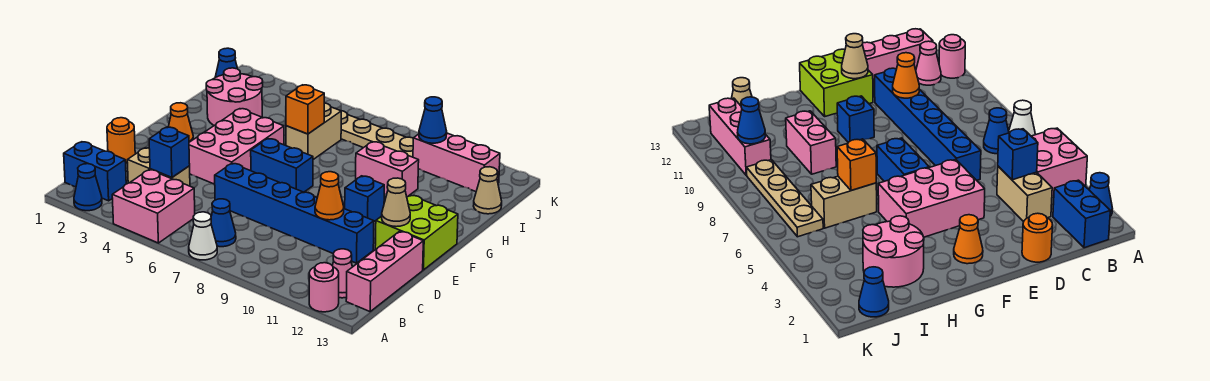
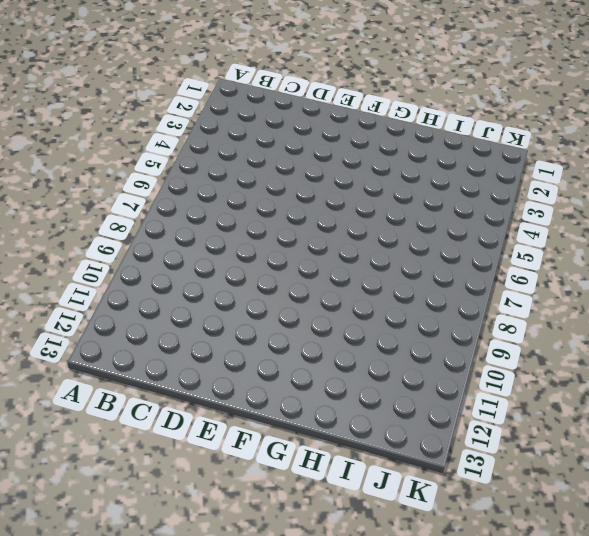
none -> blue cone A2 level 1
none -> pink brick A4:B5 level 1
none -> white cone A7 level 1

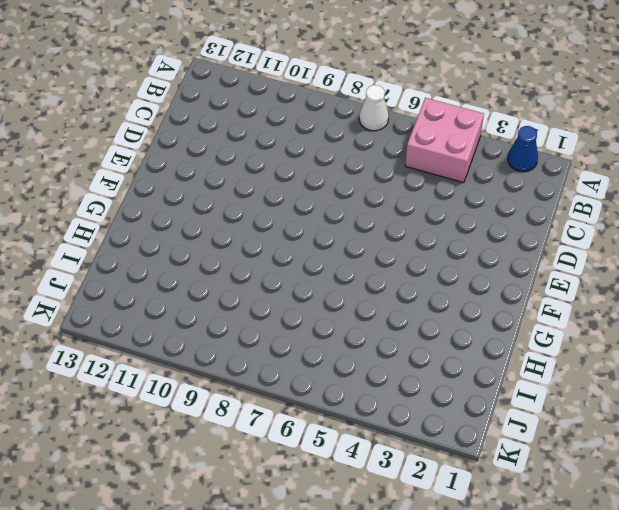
none -> pink round brick A12 level 1
none -> blue brick B1:B2 level 1
none -> blue cone B7 level 1

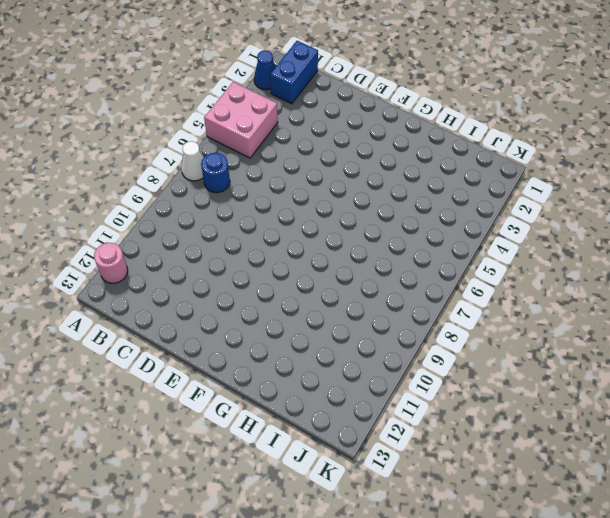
blue round brick B7 level 1 -> blue cone B7 level 1
none -> pink cone B12 level 1
none -> pink brick B13:D13 level 1
none -> tan brick C3:C4 level 1

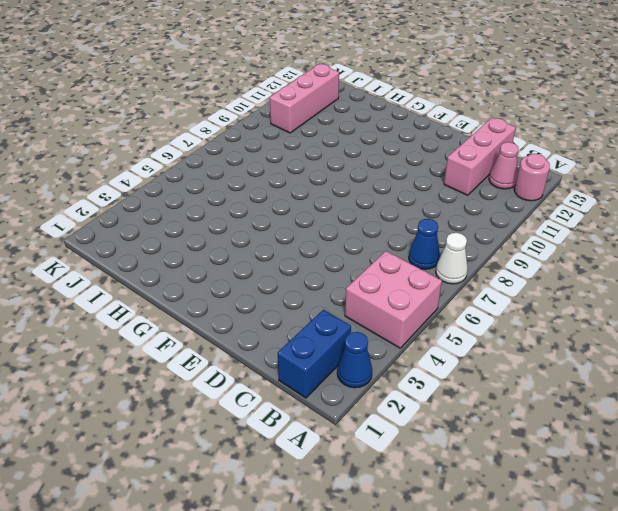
pink brick C11:C13 level 1 -> pink brick B13:D13 level 1
none -> tan brick C3:C4 level 1
none -> orange round brick D1 level 1
none -> blue brick D6:D11 level 1

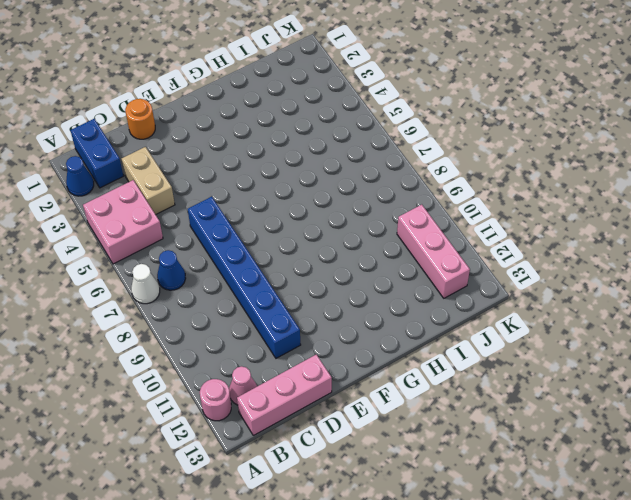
none -> pink brick E4:G5 level 1
none -> lime brick E12:F13 level 1
none -> orange cone F2 level 1

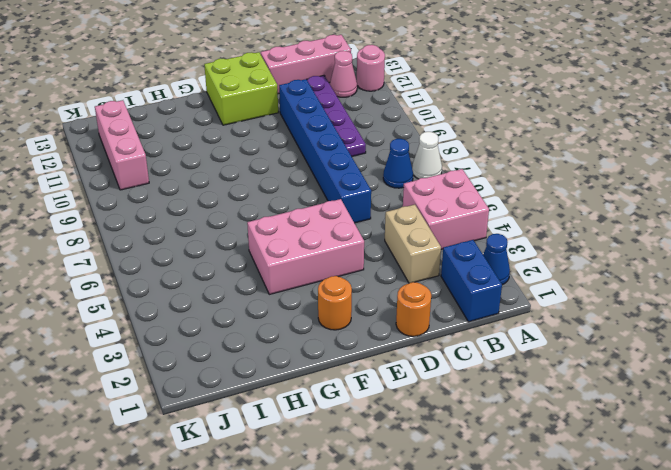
purple plate C9:C12 level 1 -> none
orange round brick F2 level 1 -> orange cone F2 level 1
none -> blue brick F6:F7 level 1
none -> blue brick F10 level 1
none -> pink round brick H2:I3 level 1

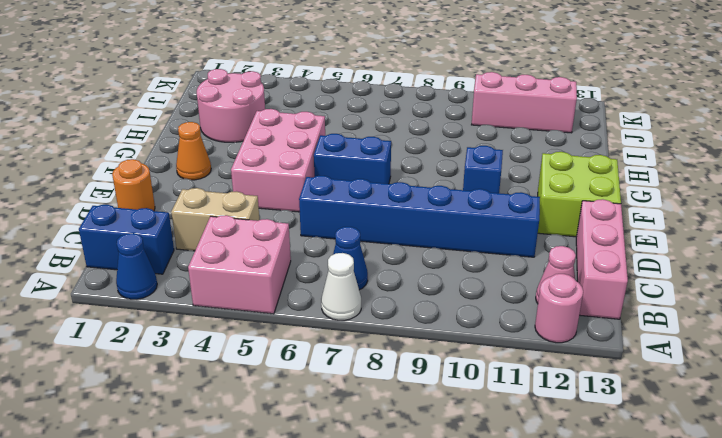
none -> tan brick H6:I6 level 1
none -> pink brick H9:H10 level 1
none -> tan cone I13 level 1

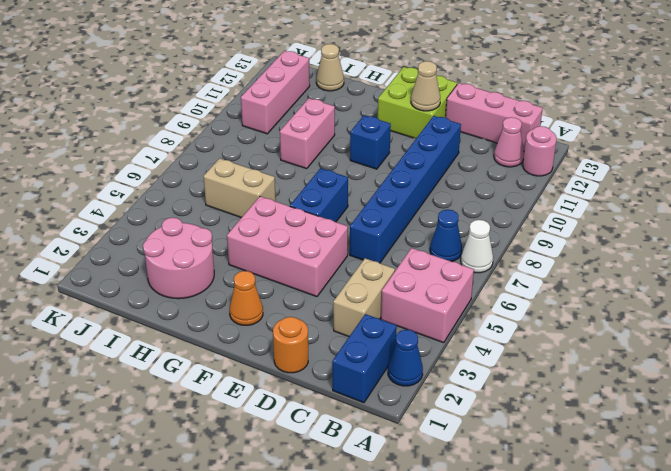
none -> blue cone J1 level 1
none -> tan plate J6:J9 level 1
none -> blue brick C4 level 2

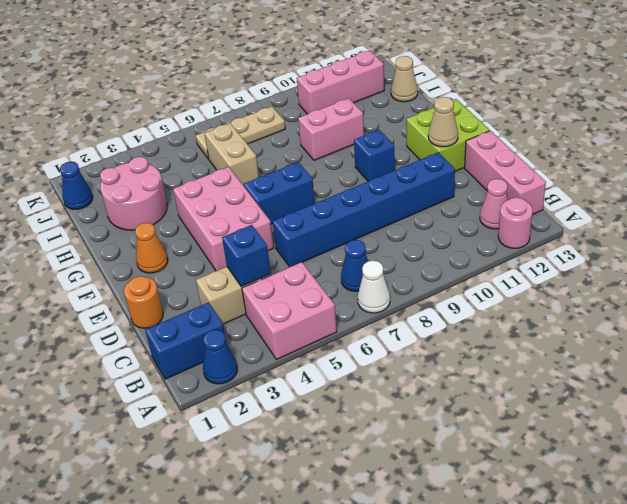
tan plate J6:J8 level 1 -> tan plate J6:J9 level 1
none -> orange cone D10 level 2
none -> orange brick H6 level 2
none -> blue cone J10 level 2

